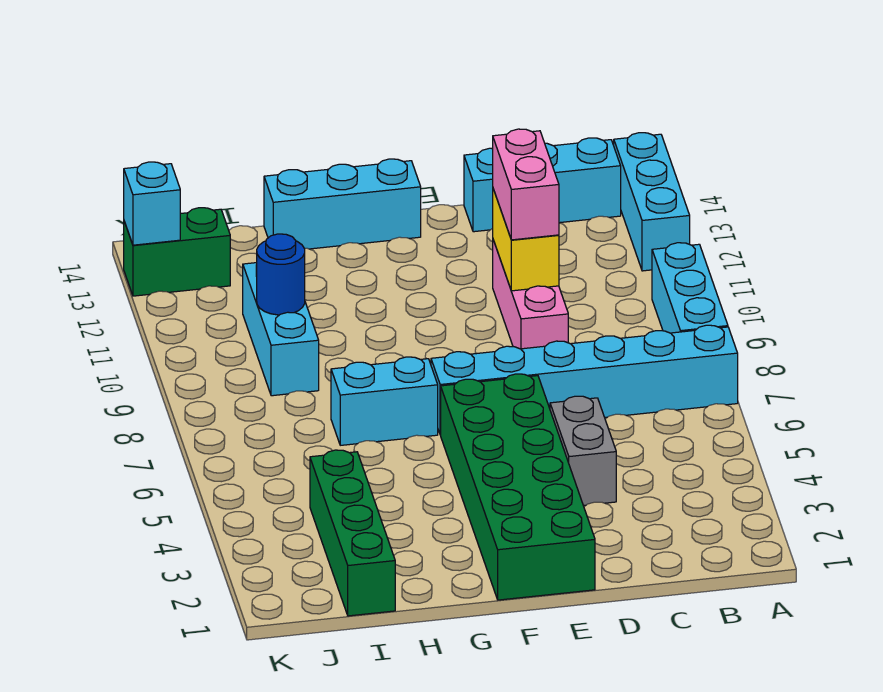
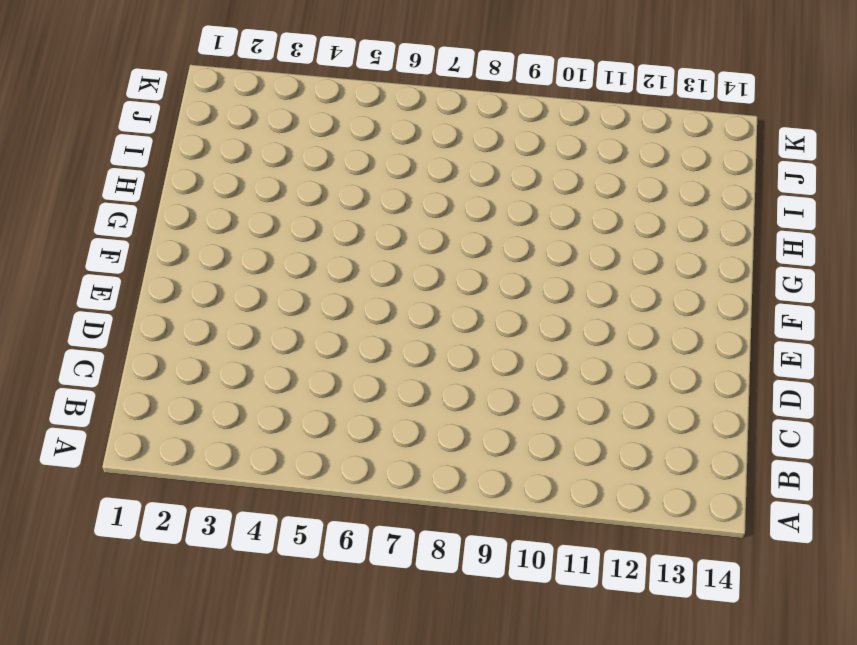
none -> cyan brick A7:F7 level 1
none -> cyan brick A8:A10 level 1
none -> cyan brick A12:A14 level 1

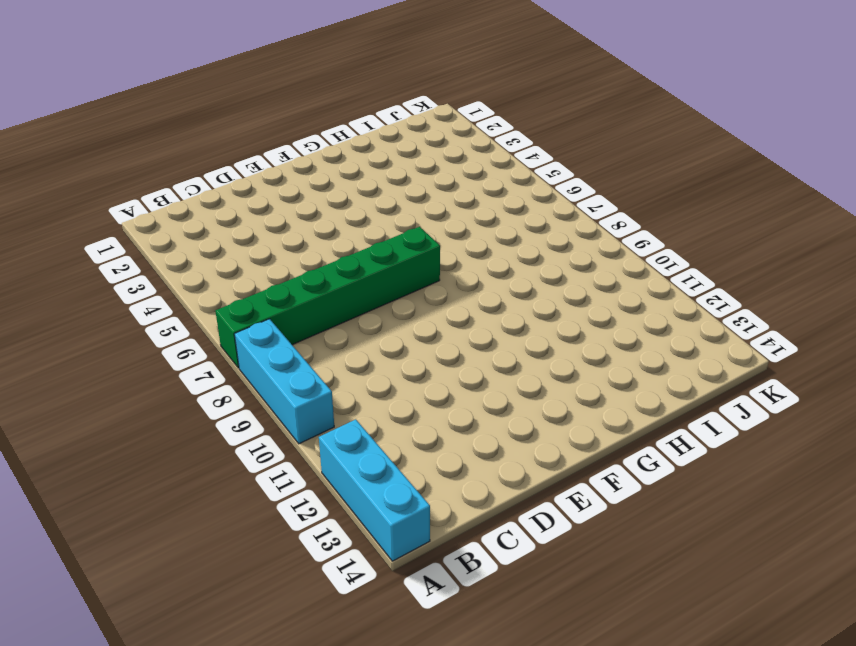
green brick A7:F7 level 1 -> cyan brick A7:F7 level 1
none -> cyan brick B14:D14 level 1
none -> grey brick D4:D5 level 1
none -> pink brick D9:D11 level 1

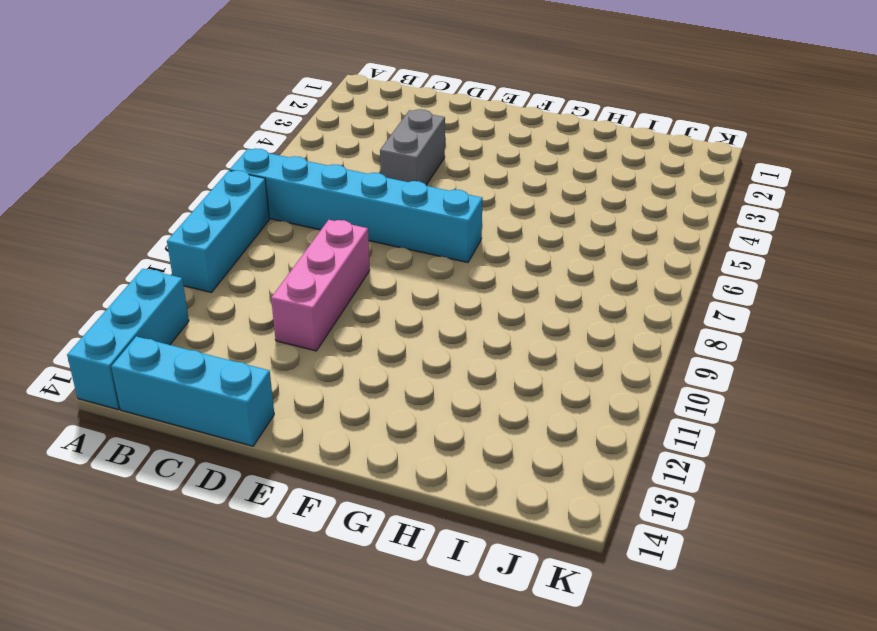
none -> green brick E1:F6 level 1
none -> cyan brick F14:H14 level 1
none -> cyan brick G7:H7 level 1

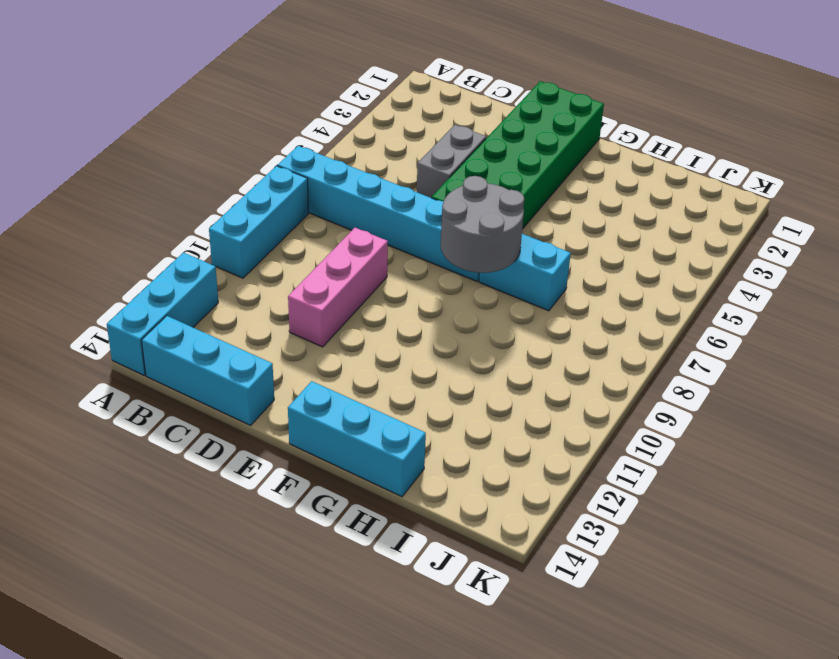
grey round brick F7:G8 level 2 -> none
none -> green brick I1:I4 level 1
none -> cyan brick I9:I11 level 1
none -> green brick J13:K13 level 1

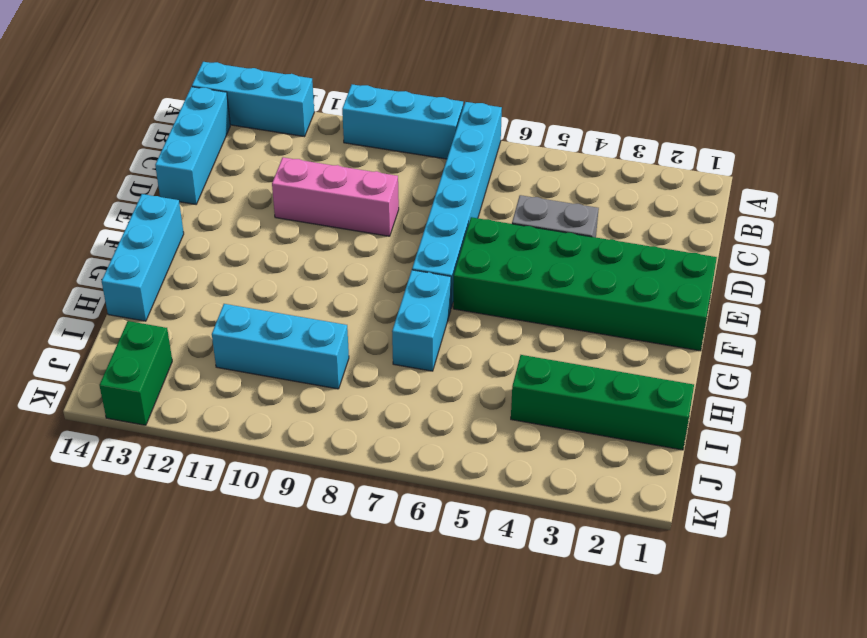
none -> yellow brick D10:D11 level 2
none -> blue round brick I10 level 2
none -> cyan brick K13 level 2

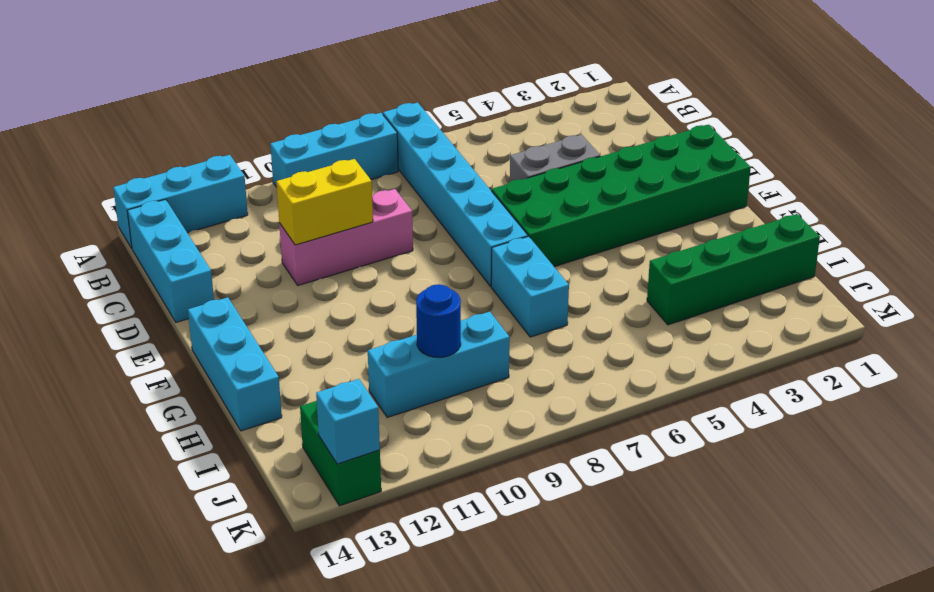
none -> pink brick D10:D11 level 3

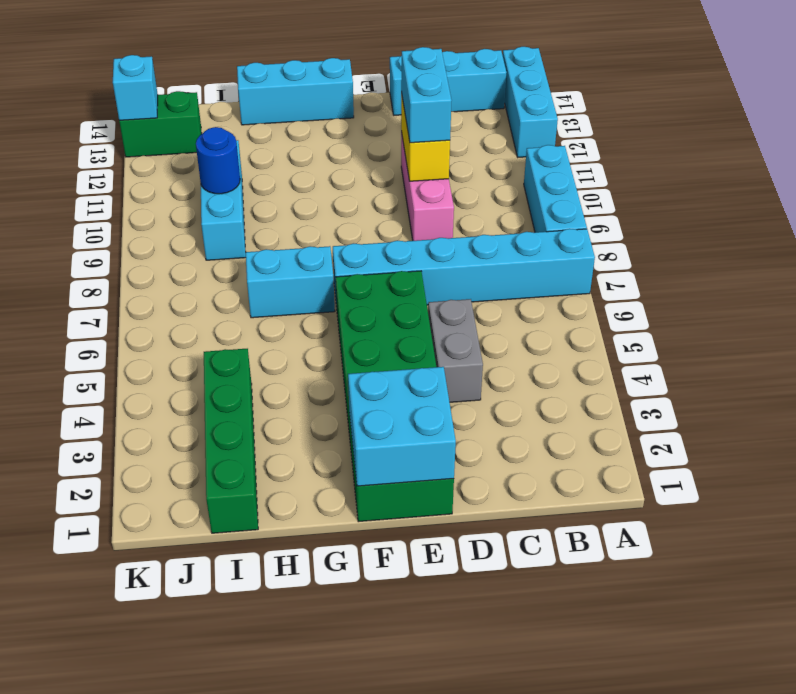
cyan brick D10:D11 level 3 -> pink brick D10:D11 level 3
cyan brick E1:F2 level 2 -> none

